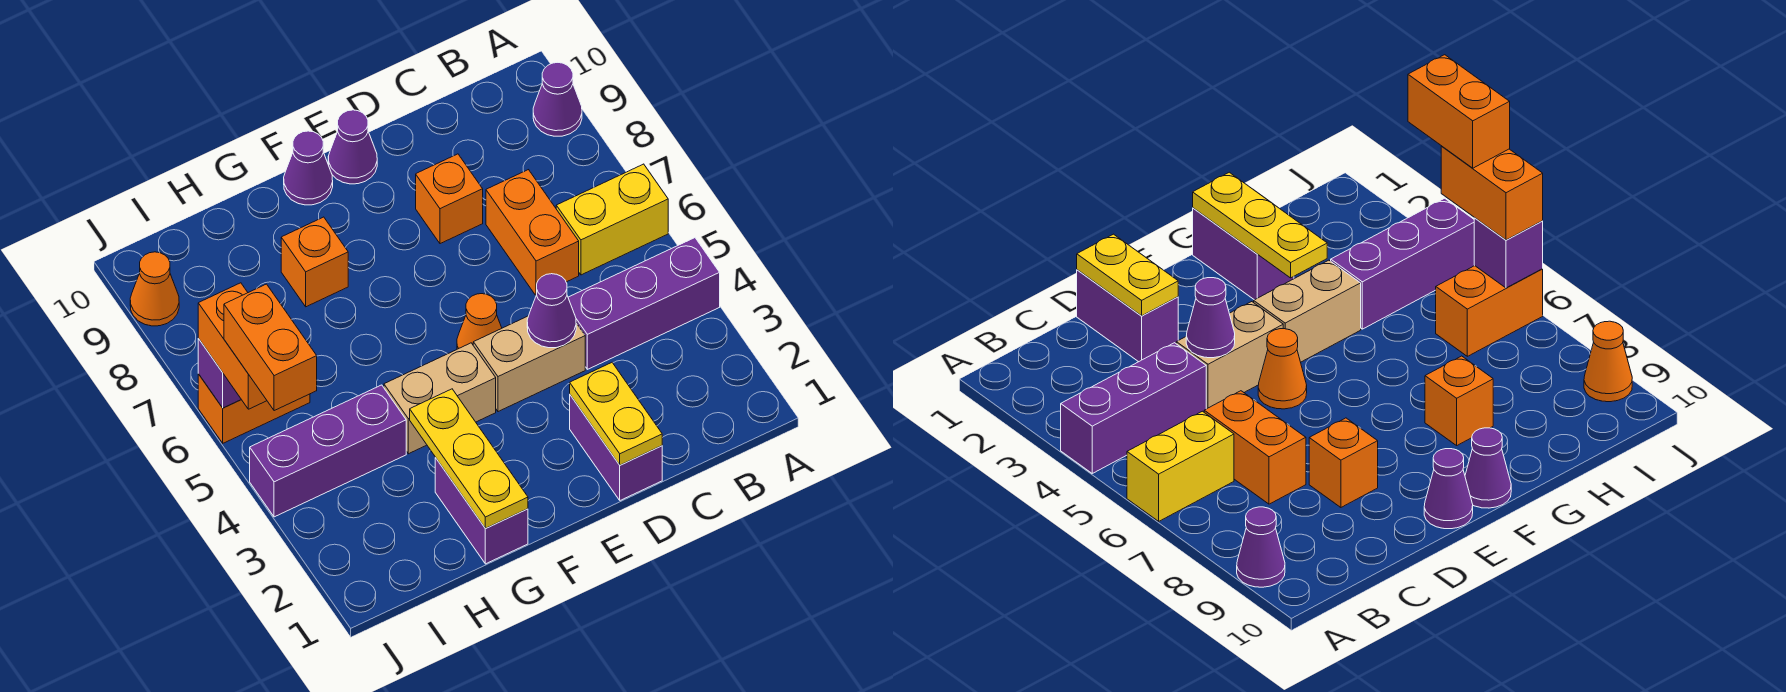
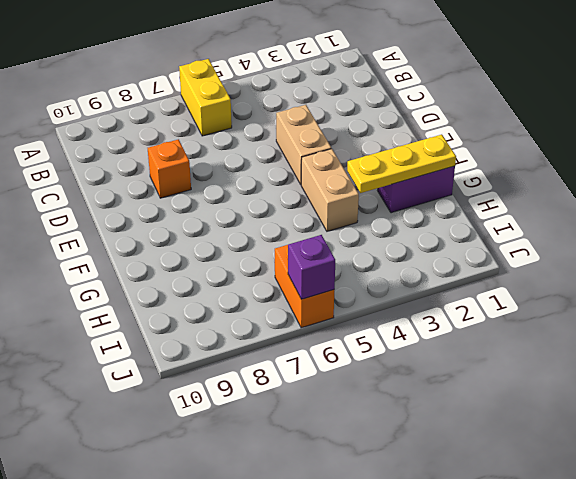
none -> purple brick A4:C4 level 1
none -> purple cone A9 level 1
none -> orange brick C6:C7 level 1

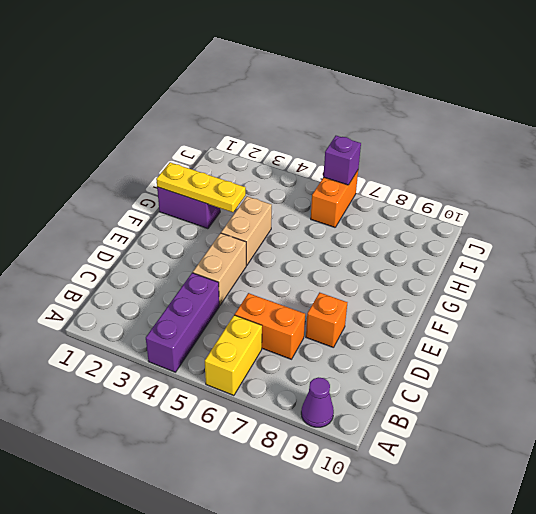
none -> purple brick D1:D2 level 1
none -> orange cone E5 level 1
none -> purple cone E10 level 1

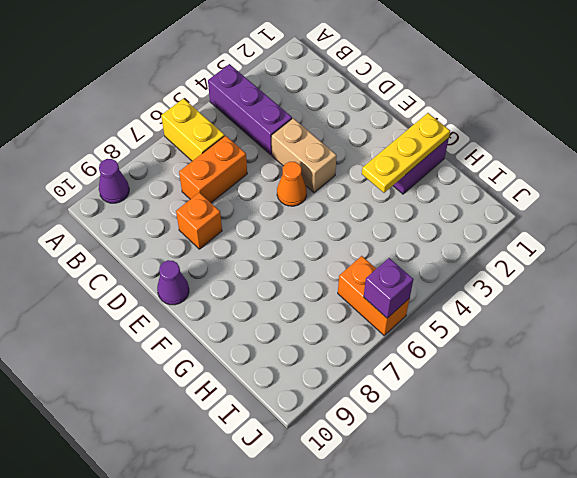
none -> purple brick D1:D2 level 1
none -> tan brick F4:G4 level 1
none -> purple cone F10 level 1

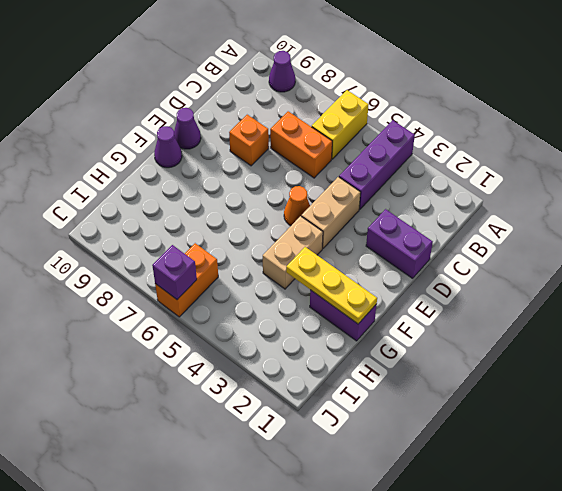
none -> orange brick G8 level 1
none -> purple brick H4:J4 level 1
none -> orange cone J9 level 1

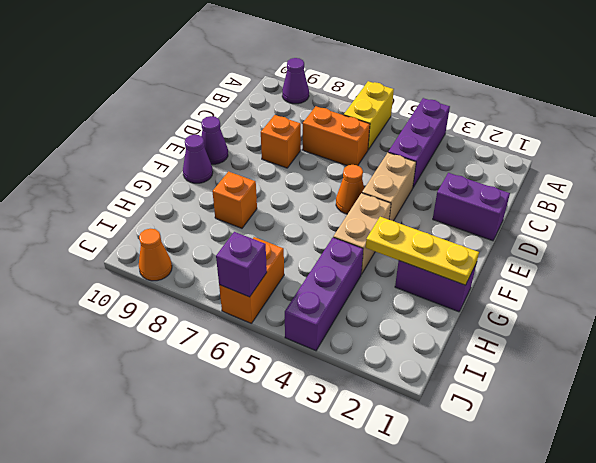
none -> yellow plate D1:D2 level 2
none -> purple cone D4 level 2
none -> orange brick J5:J6 level 3

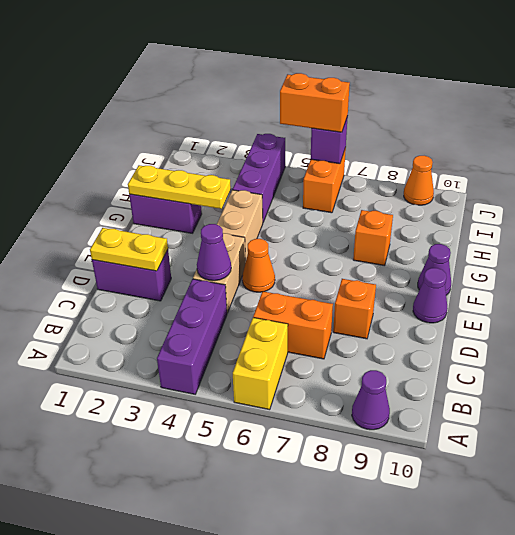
none -> orange brick J4:J5 level 4

